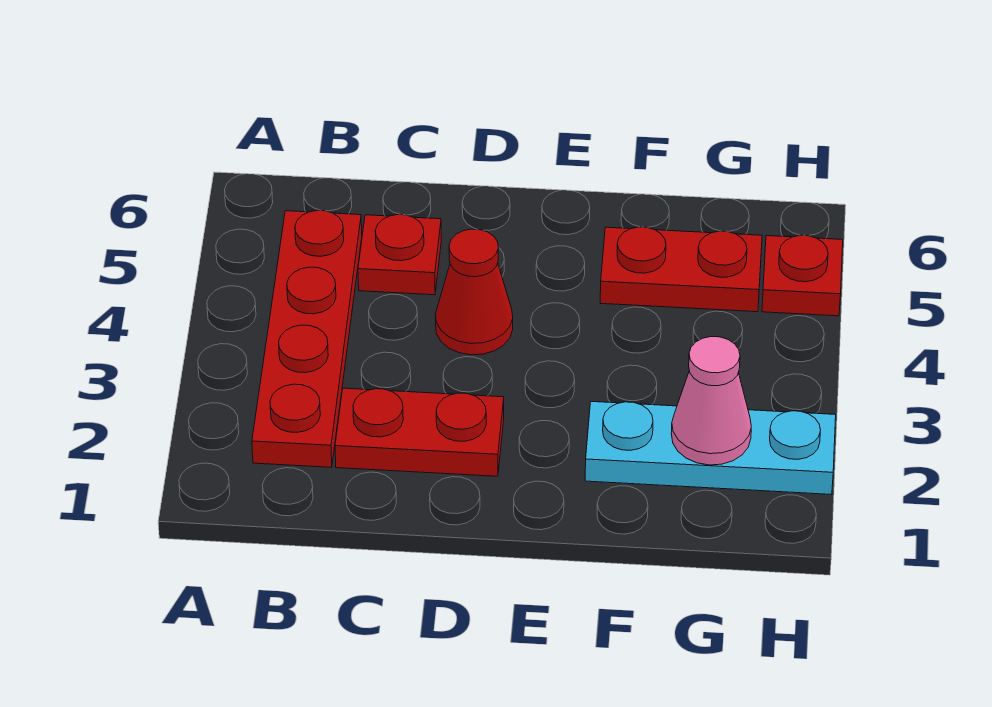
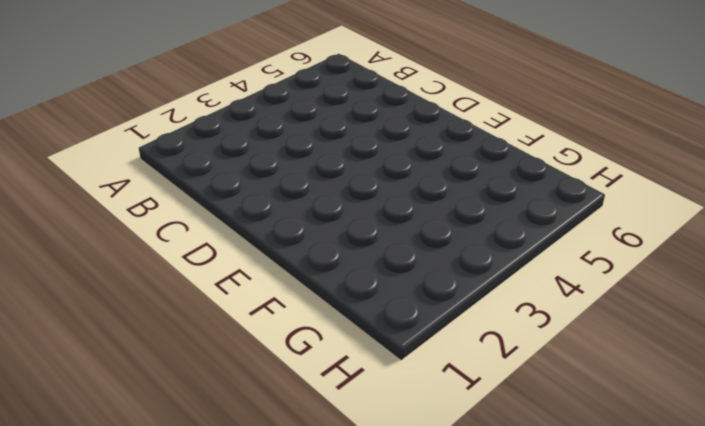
none -> red plate B2:B5 level 1
none -> red plate C2:D2 level 1

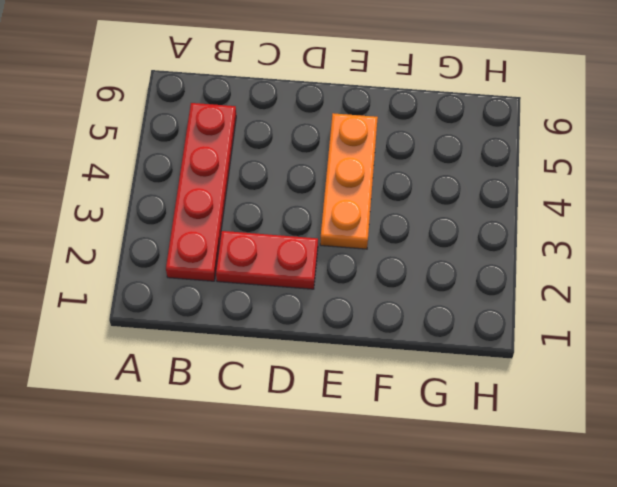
orange plate E3:E5 level 1 -> none
none -> red plate C5 level 1
none -> red cone D4 level 1

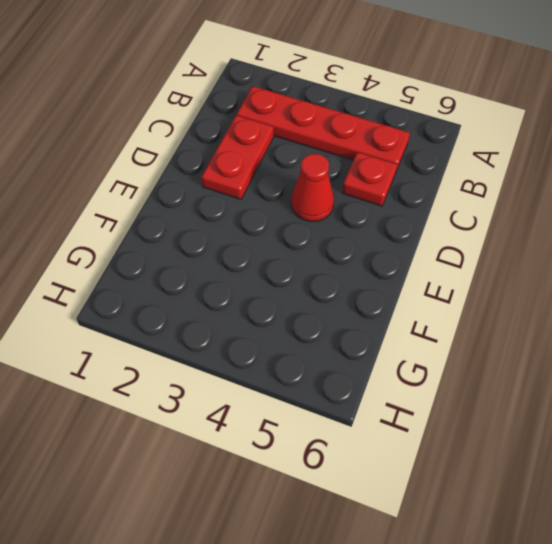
none -> cyan plate F2:H2 level 1
none -> red plate F5:G5 level 1

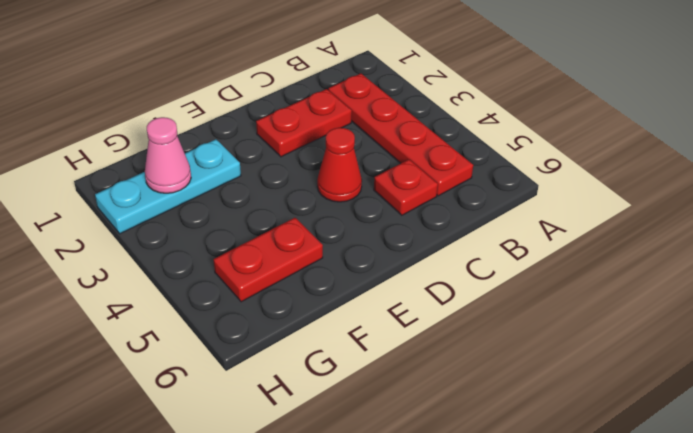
none -> red plate H5 level 1

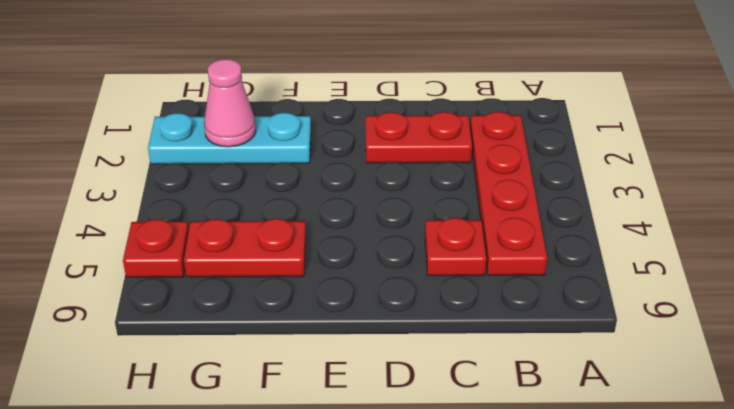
none -> red cone D4 level 1

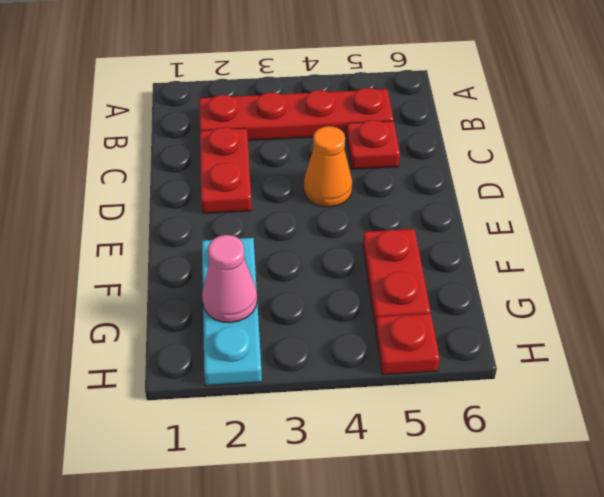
orange cone D4 level 1 -> red cone D4 level 1

